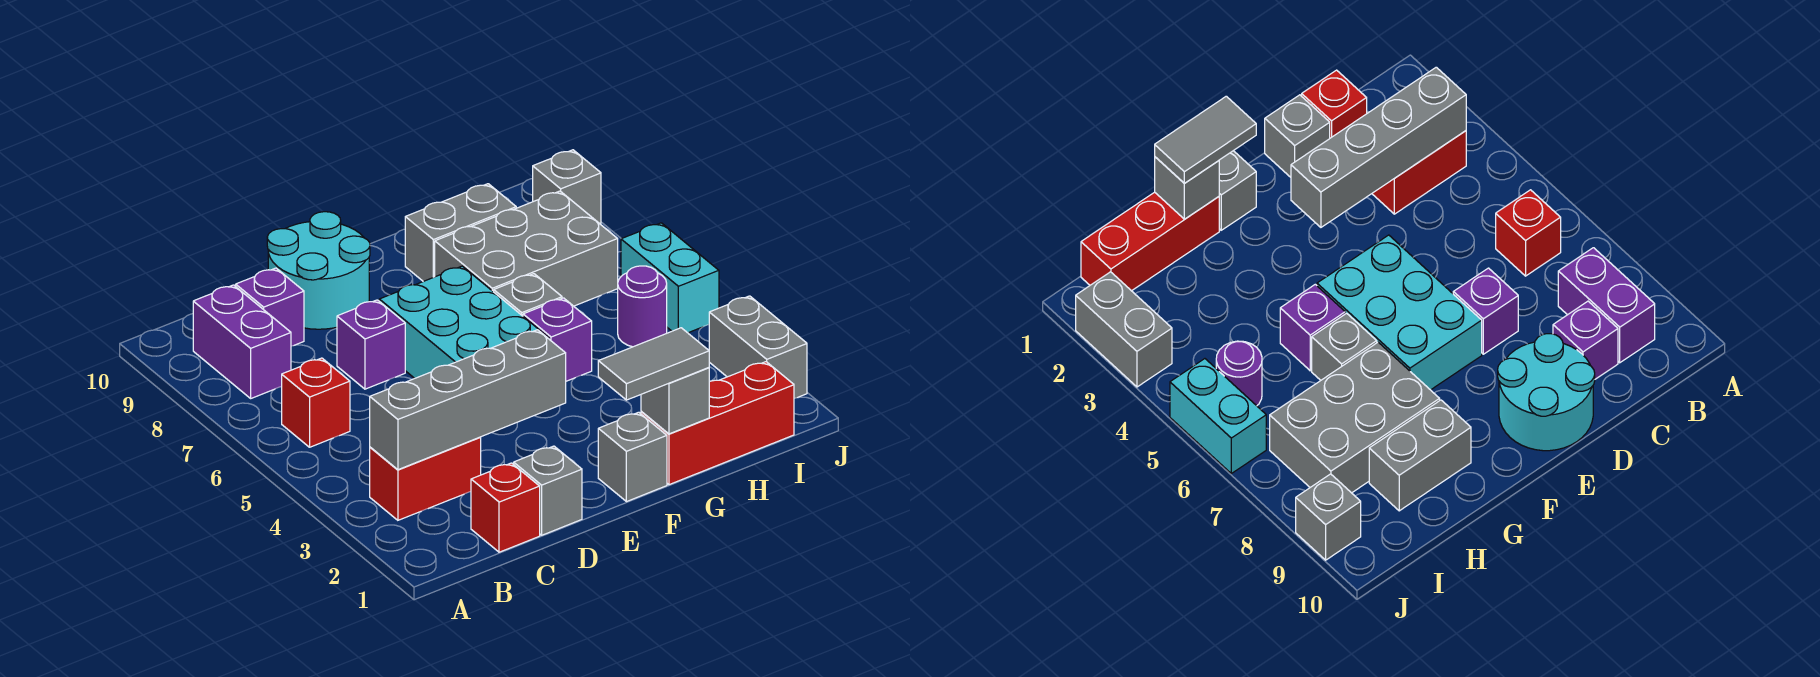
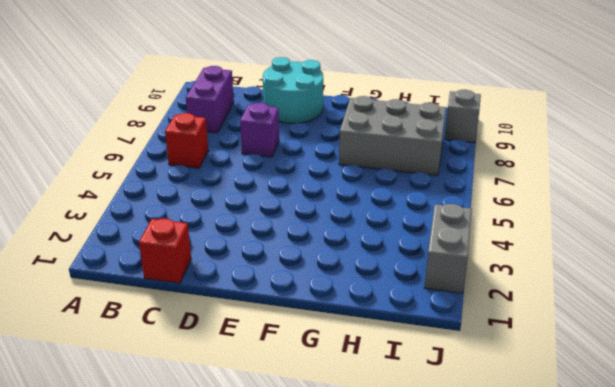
none -> red brick B3:C3 level 1
none -> purple brick C9 level 1
none -> grey brick D1 level 1

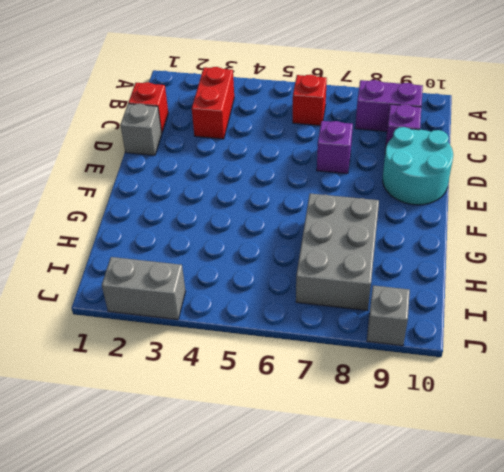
none -> cyan brick E5:F7 level 1
none -> grey brick F1 level 1
none -> red brick G1:I1 level 1

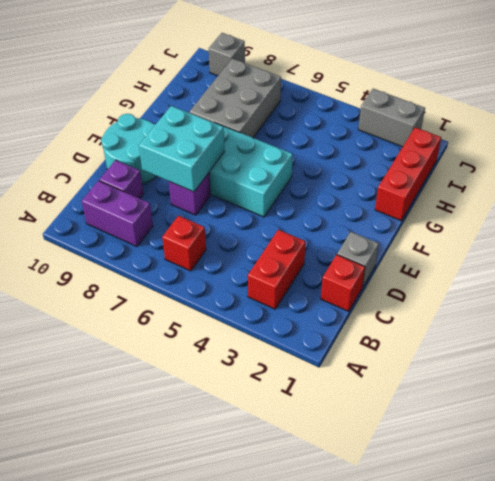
cyan brick D7:E8 level 2 -> none
none -> grey brick F1 level 1
none -> purple brick G5 level 1
none -> grey brick G6 level 1

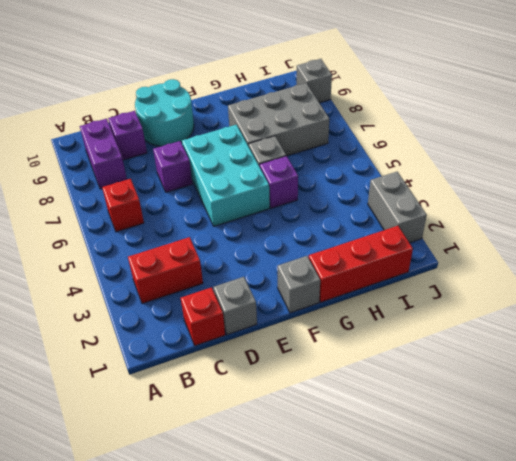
none -> grey brick G9:H9 level 1
none -> purple round brick I5 level 1
none -> cyan brick J5:J6 level 1

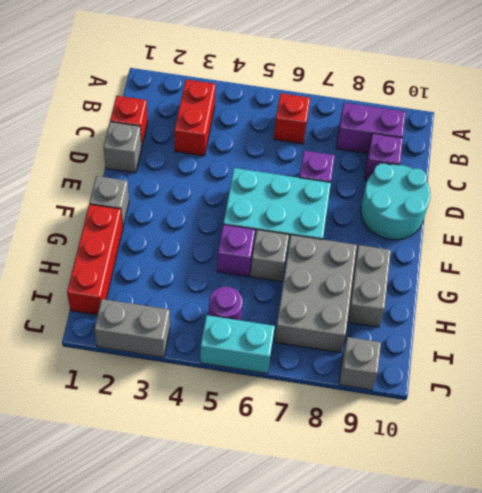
none -> grey brick B3:E3 level 2
none -> grey brick G1 level 2
none -> grey tile F1:G1 level 3

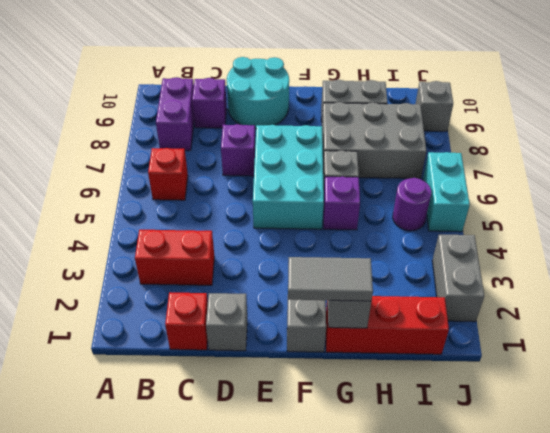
none -> grey brick B3:E3 level 2

